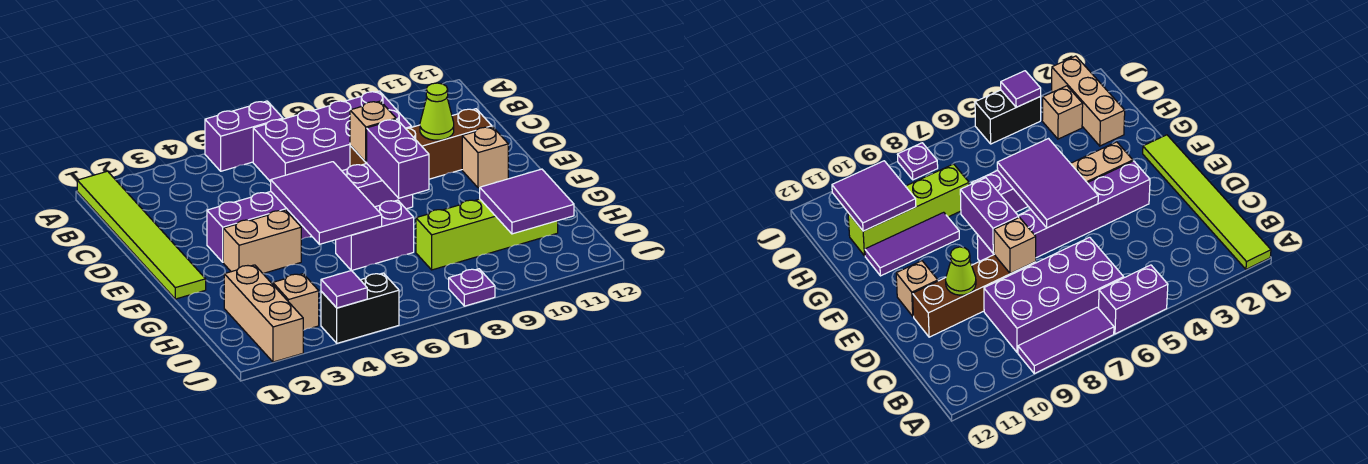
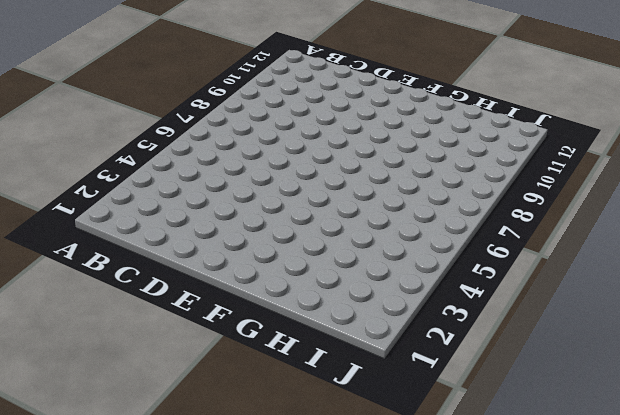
none -> lime tile A1:F1 level 1
none -> purple brick A5:A6 level 1
none -> purple tile A7:A9 level 1

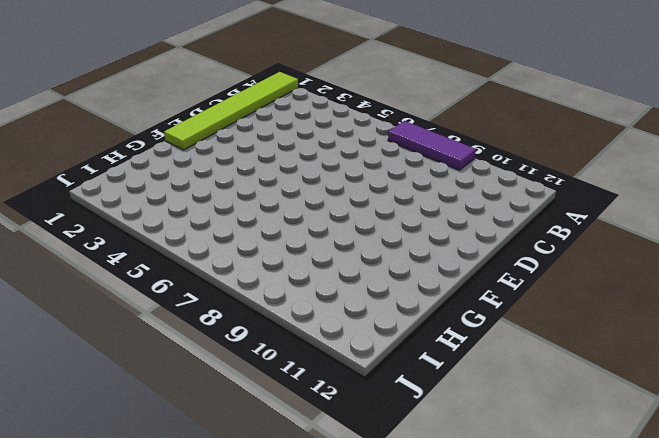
none -> purple brick A5:A6 level 1
none -> purple brick B6:C9 level 1
none -> brown brick D8:D11 level 1

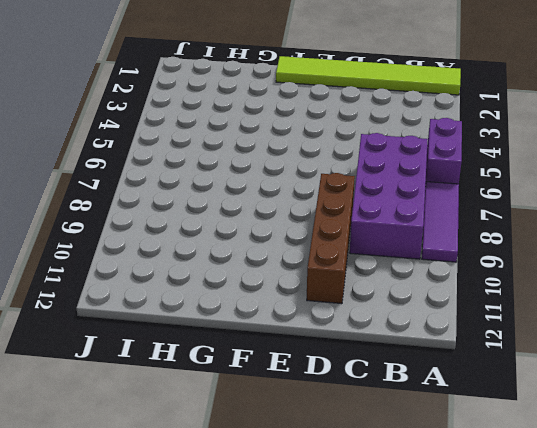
none -> purple brick E3:E8 level 1
none -> tan brick E11 level 1
none -> tan brick F3:F4 level 1

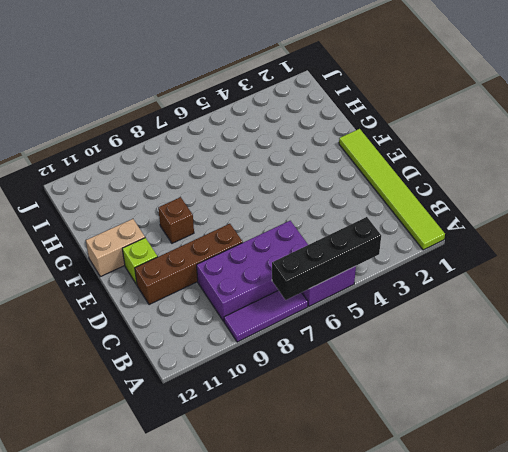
black brick A4:A7 level 2 -> none
lime brick E11 level 1 -> tan brick E11 level 1
brown brick F9 level 1 -> none
tan brick F11:F12 level 1 -> tan brick F3:F4 level 1
none -> purple brick E3:E8 level 1
none -> purple brick G6:G7 level 1
none -> purple tile G9:G11 level 1

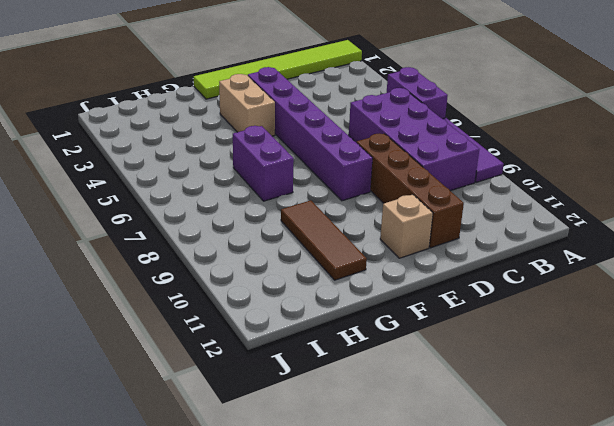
brown tile G9:G11 level 1 -> purple tile G9:G11 level 1
none -> tan brick H2:J2 level 1
none -> lime brick H8:H11 level 1
none -> tan brick I3 level 1

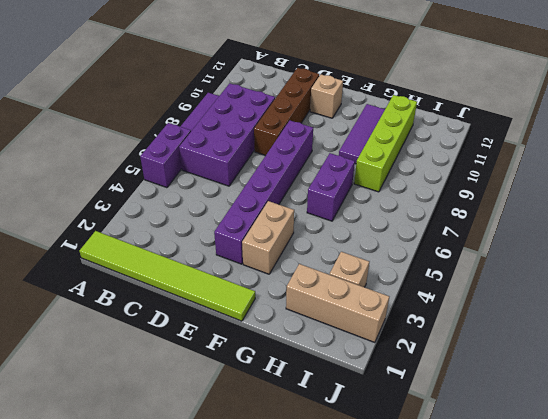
none -> black brick J4:J5 level 1
none -> purple plate J8 level 1
none -> tan brick D8 level 2

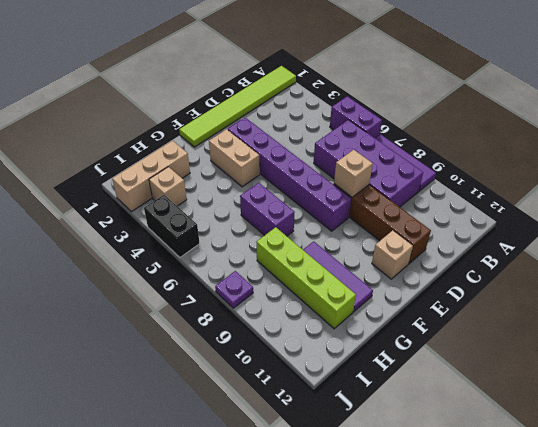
none -> lime cone D10 level 2
none -> purple tile E5:G6 level 2
none -> purple brick E8:F8 level 2

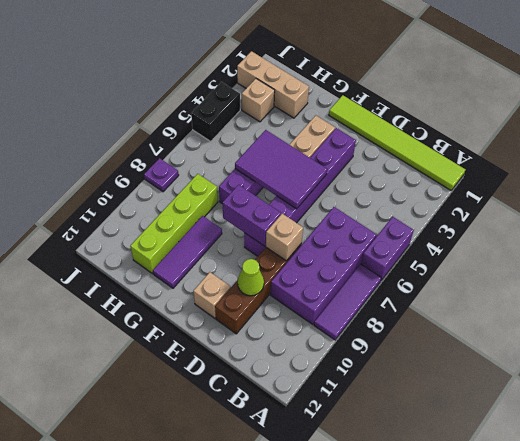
none -> purple tile H10:I11 level 2
none -> purple tile J4 level 2

